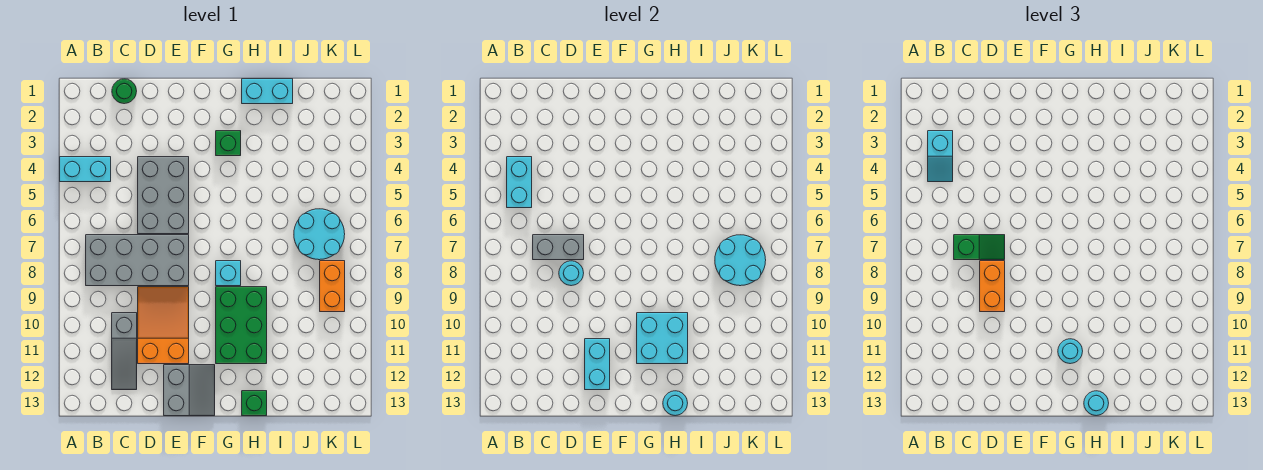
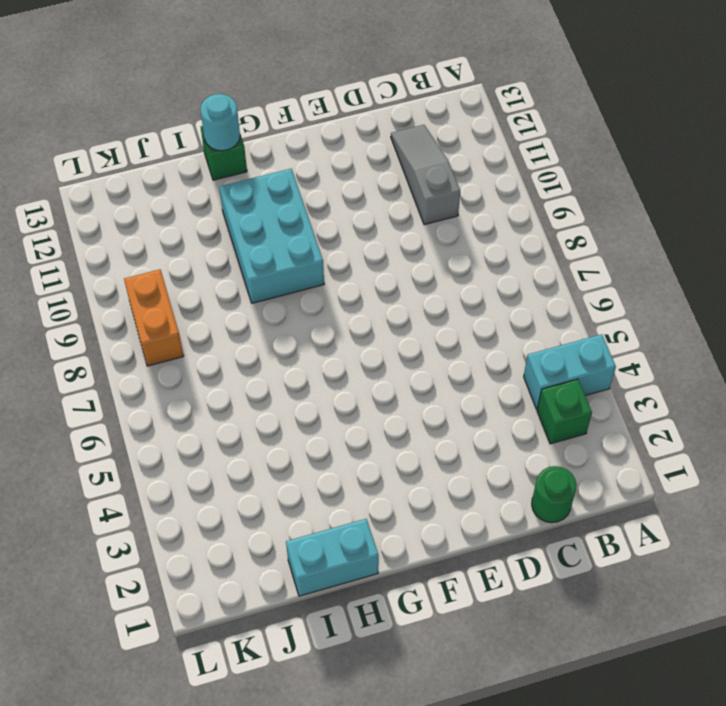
green brick B3 level 1 -> green brick G3 level 1
cyan brick G9:H11 level 1 -> green brick G9:H11 level 1
none -> grey brick B7:E8 level 1
none -> grey brick D4:E6 level 1
none -> orange slope D9:E11 level 1 top 11

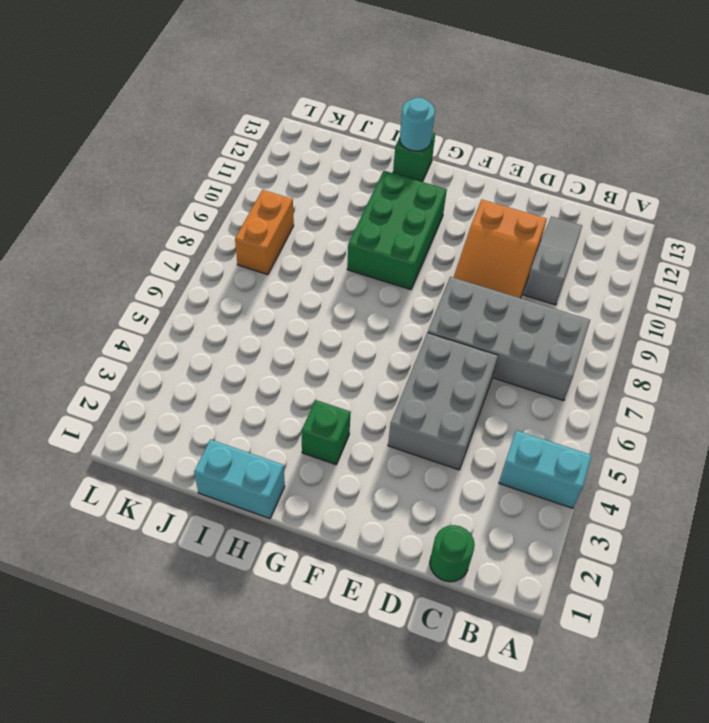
none -> grey slope E12:F13 level 1 top E
none -> cyan brick G8 level 1
none -> cyan round brick J6:K7 level 1

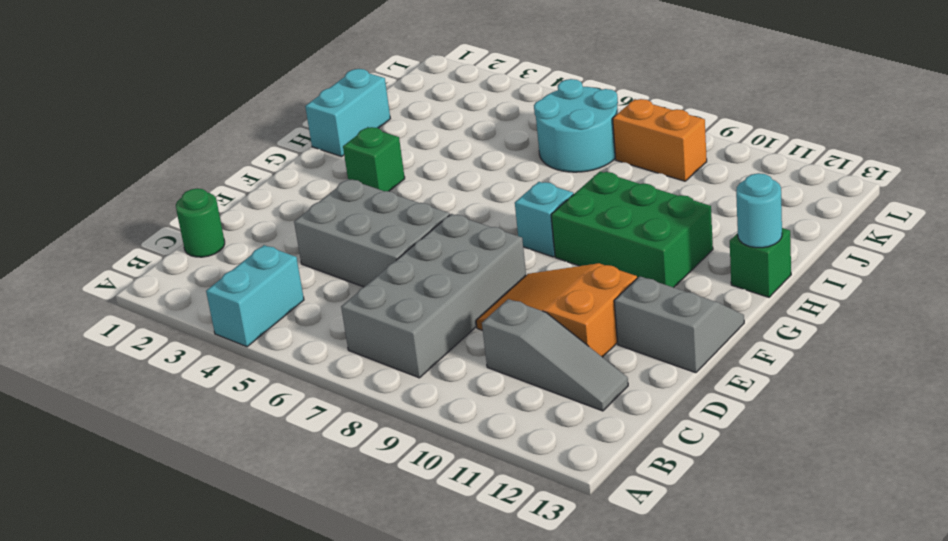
none -> cyan brick B4:B5 level 2
none -> grey brick C7:D7 level 2
none -> cyan round brick D8 level 2

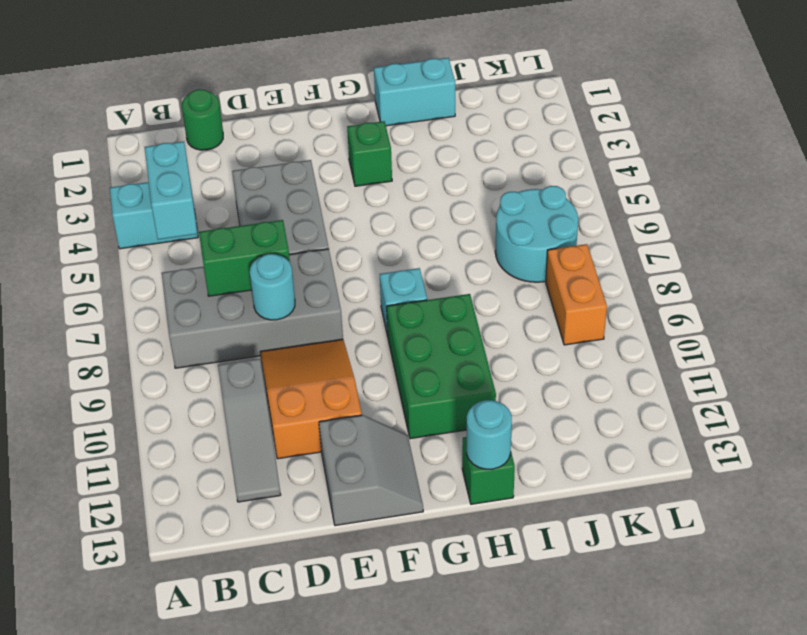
green brick C7:D7 level 2 -> grey brick C7:D7 level 2
none -> cyan brick E11:E12 level 2
none -> cyan brick G10:H11 level 2
none -> cyan round brick J7:K8 level 2

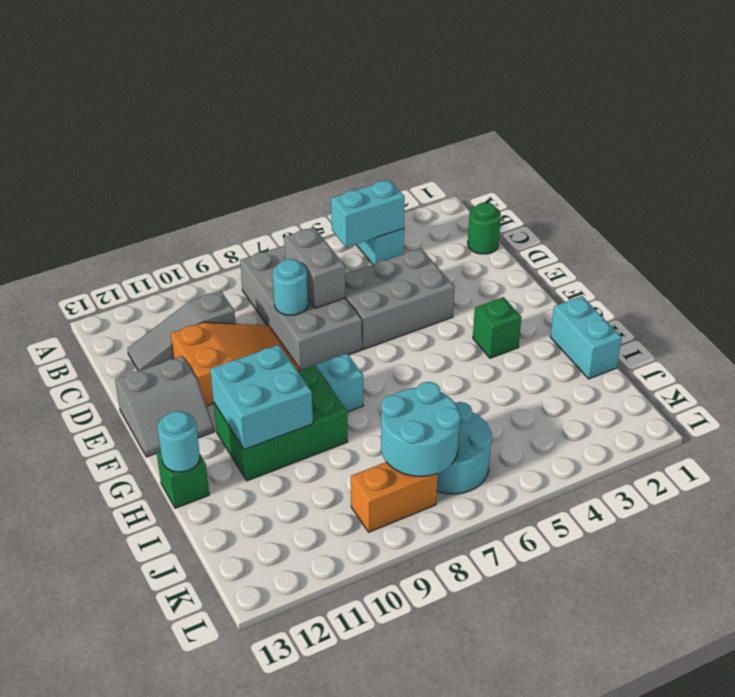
none -> cyan brick E11:E12 level 2
none -> cyan slope B3:B4 level 3 top 3
none -> green slope C7:D7 level 3 top C

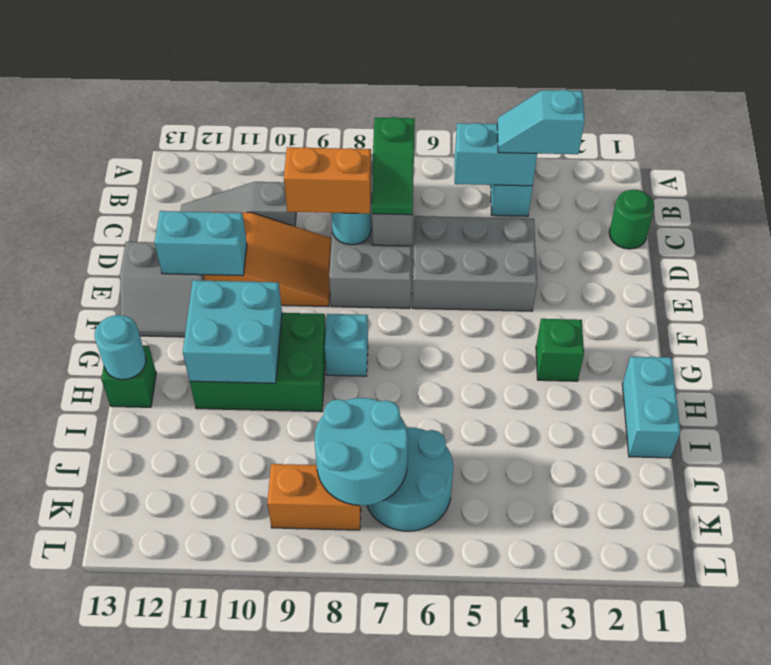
none -> cyan round brick G11 level 3
none -> cyan round brick H13 level 3

